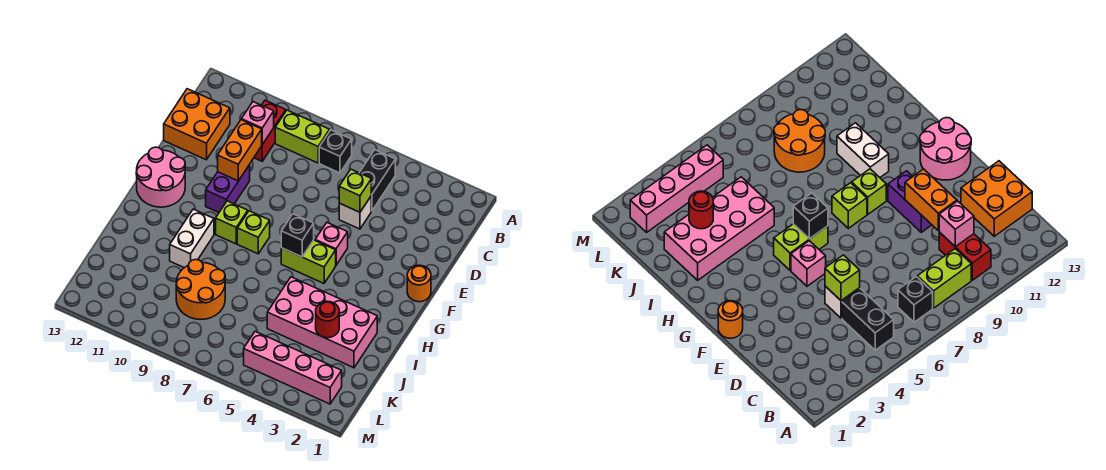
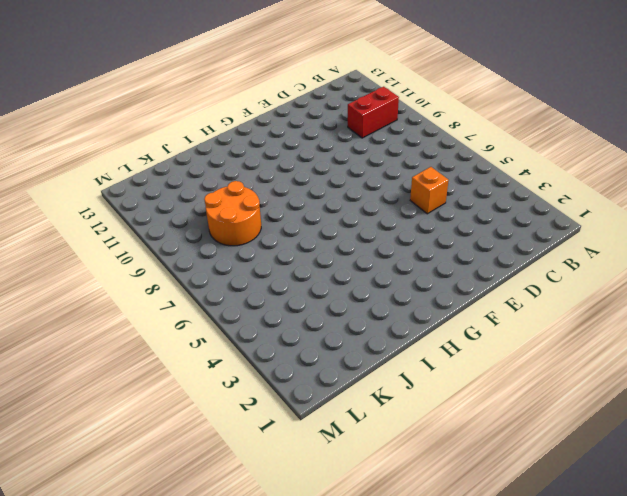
orange brick D5 level 1 -> white brick D5 level 1
none -> black brick B5:C5 level 1
none -> black brick B7 level 1
none -> lime brick B8:B9 level 1

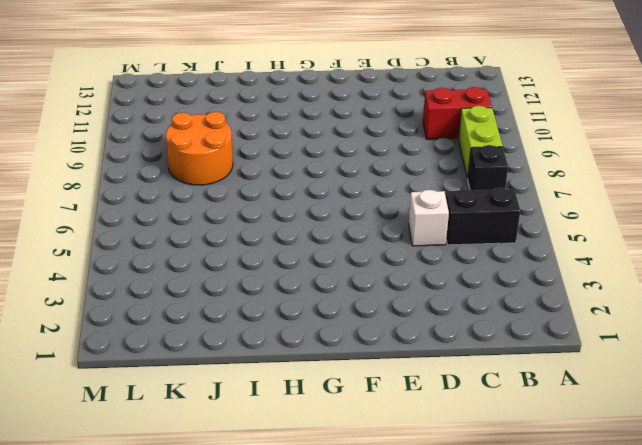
none -> orange brick C12:D13 level 1
none -> purple brick E10:F10 level 1
none -> orange round brick F1 level 1

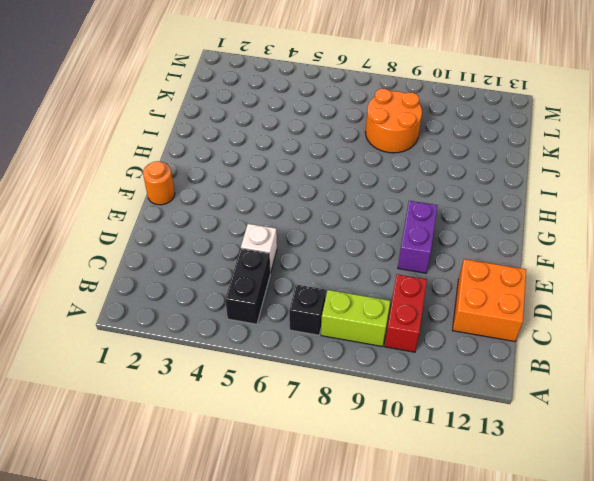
none -> pink brick F5 level 1
none -> pink round brick F12:G13 level 1
none -> lime brick G5:G6 level 1

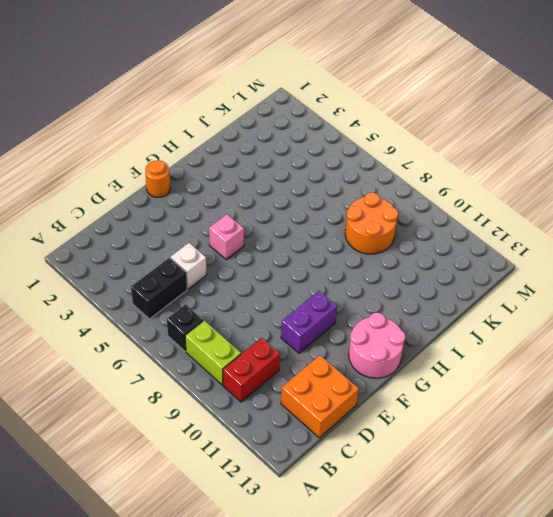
none -> lime brick G5:G6 level 1
none -> lime brick G8 level 1
none -> lime brick G9 level 1

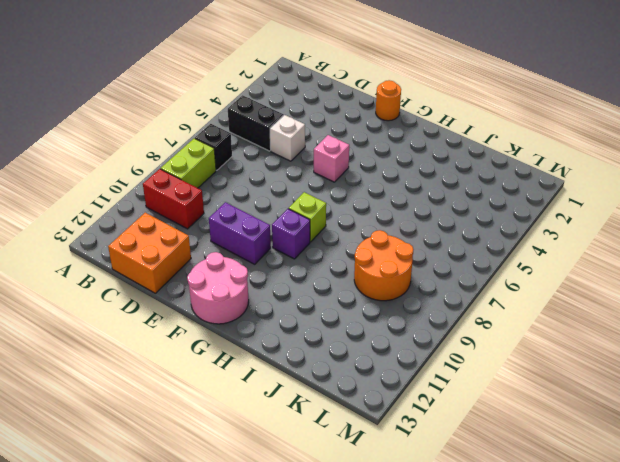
purple brick G9 level 1 -> lime brick G9 level 1
none -> lime brick G5:G6 level 1
none -> white brick H10:I10 level 1
none -> pink brick I2:J5 level 1

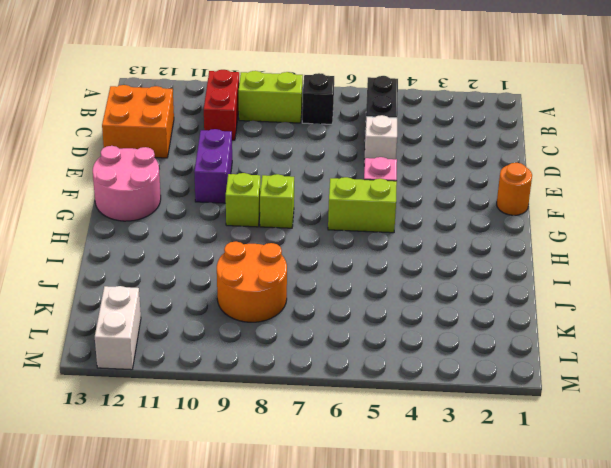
white brick L12:M12 level 1 -> white brick H10:I10 level 1
none -> pink brick I2:J5 level 1
none -> pink brick L2:L5 level 1
none -> pink brick C10 level 2

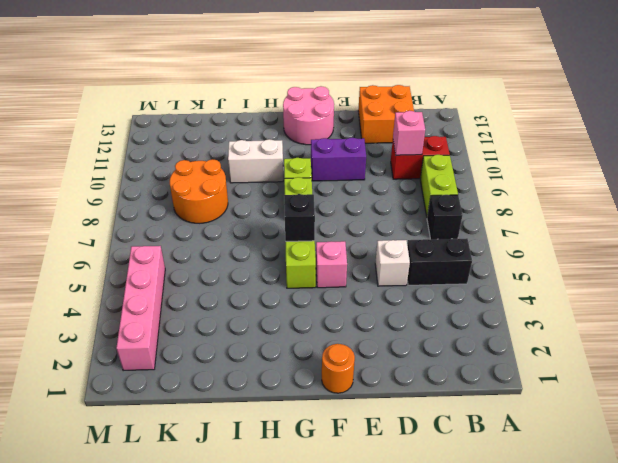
none -> pink brick I2:J5 level 1
none -> lime brick D5 level 2
none -> orange brick D10:E10 level 2

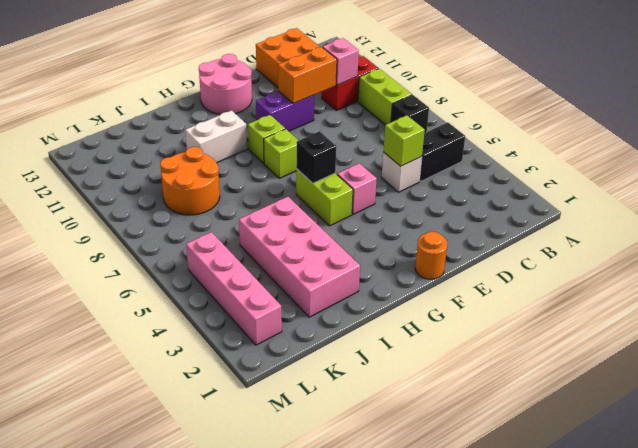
none -> red round brick J3 level 2

